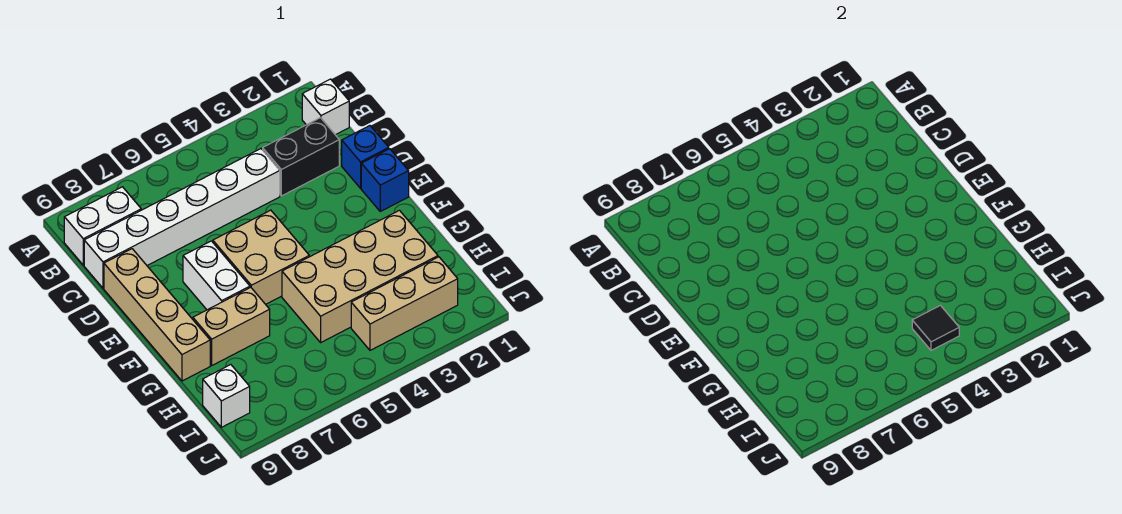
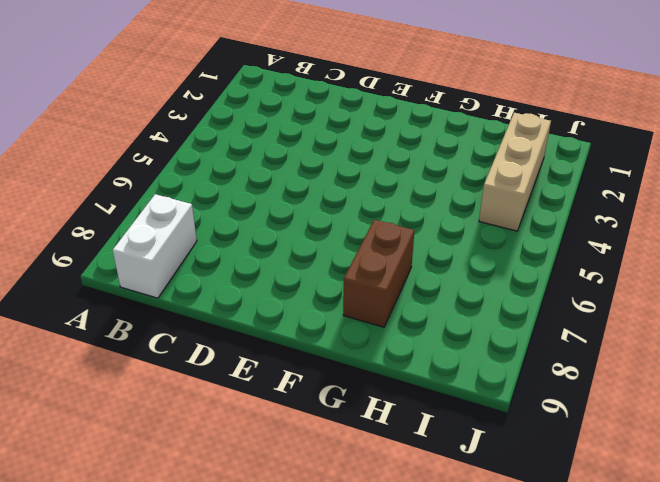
brown brick G7:G8 level 1 -> tan brick G7:G8 level 1
none -> white brick B1 level 1
none -> black brick C2:C3 level 1
none -> white brick C4:C9 level 1

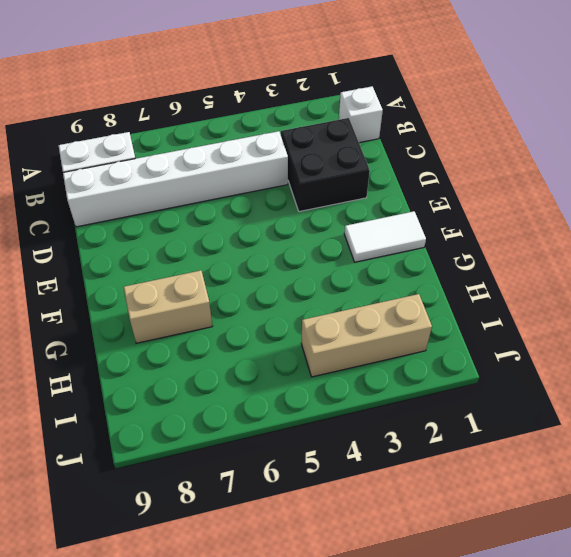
black brick C2:D3 level 1 -> black brick C2:C3 level 1
white tile F1:F2 level 1 -> none
none -> blue brick D1 level 1
none -> tan brick D9:G9 level 1
none -> blue brick E1 level 1

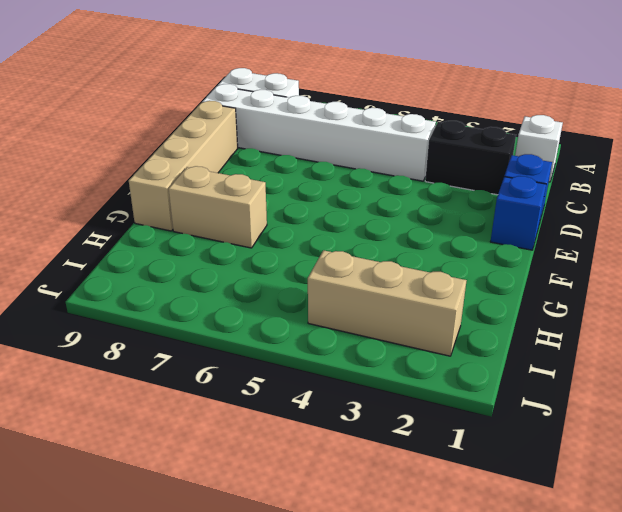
none -> tan brick E5:F6 level 1
none -> white brick E7:F7 level 1
none -> tan brick G2:H5 level 1

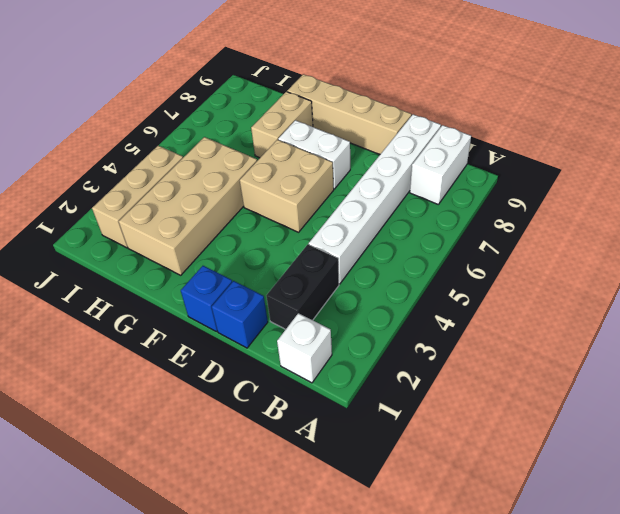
none -> white brick I9 level 1
none -> black tile I4 level 2

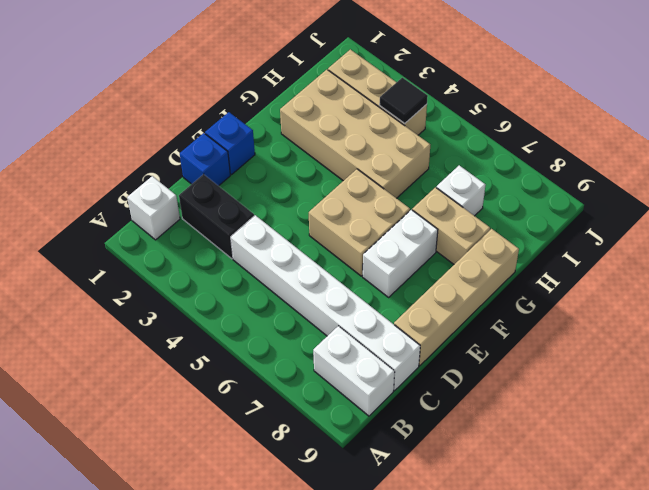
white brick H7 level 1 -> white brick I9 level 1

